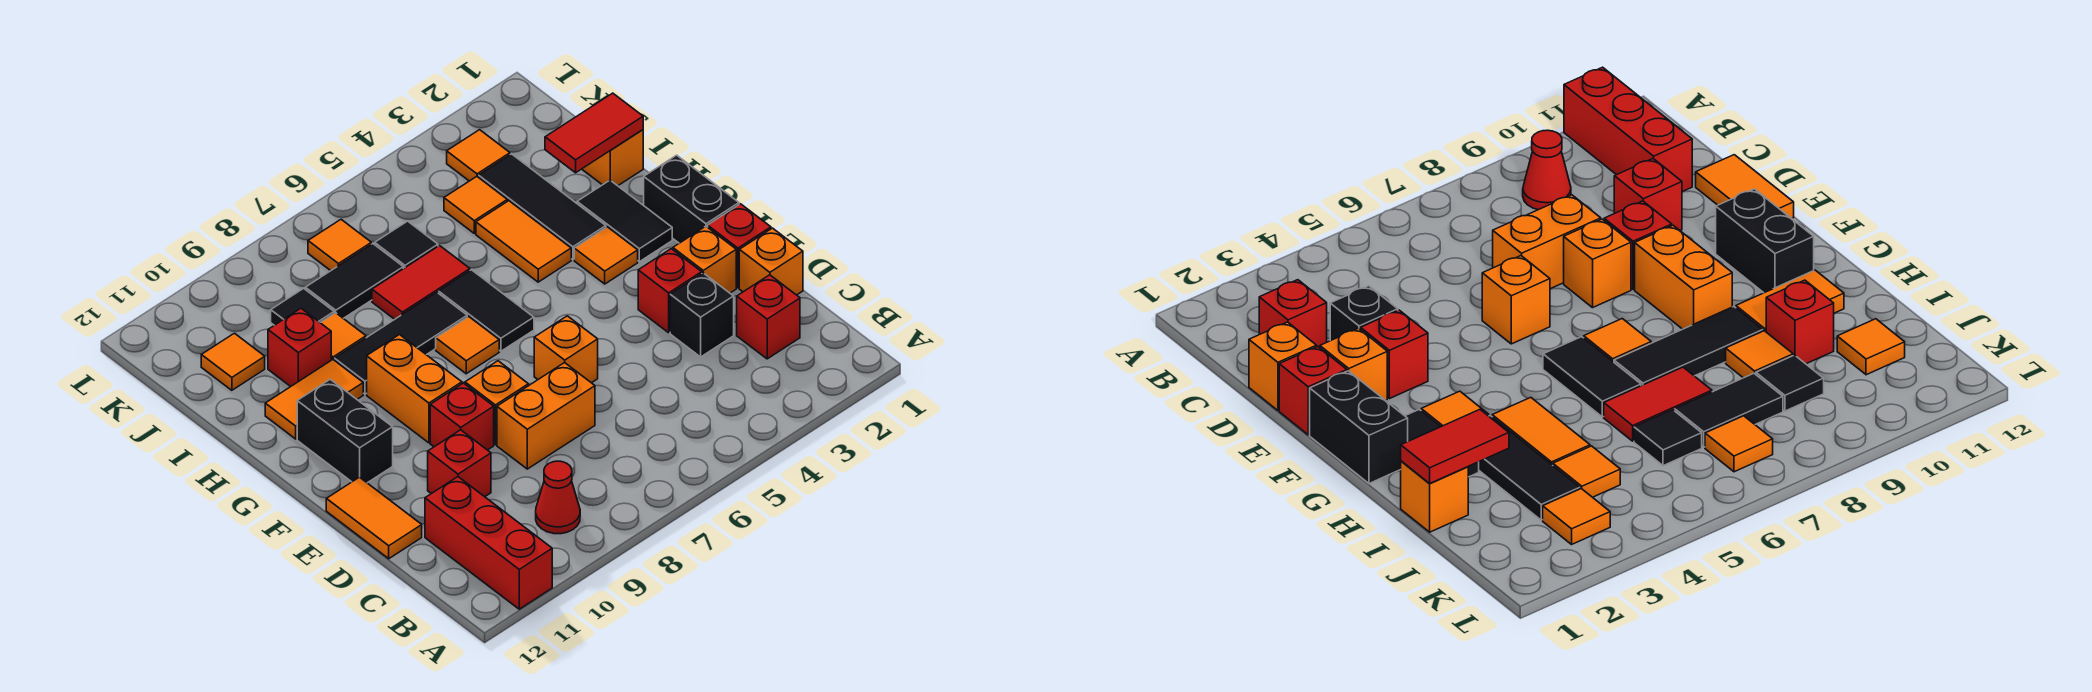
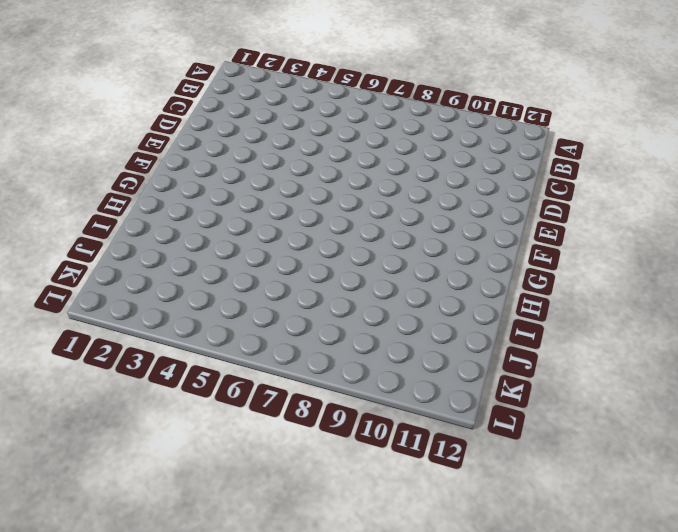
none -> red brick A11:C11 level 1
none -> red cone B9 level 1
none -> red brick C2 level 1
none -> orange brick D1 level 1

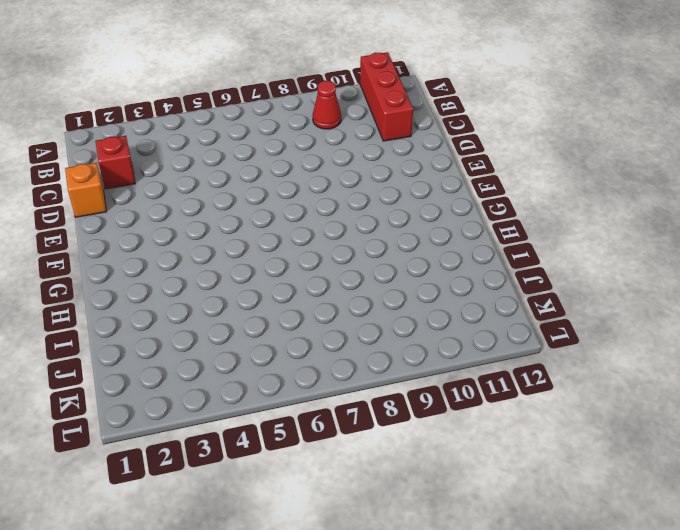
none -> black brick D3 level 1
none -> orange brick D7:D8 level 1
none -> red brick D10 level 1
none -> orange tile D12:E12 level 1

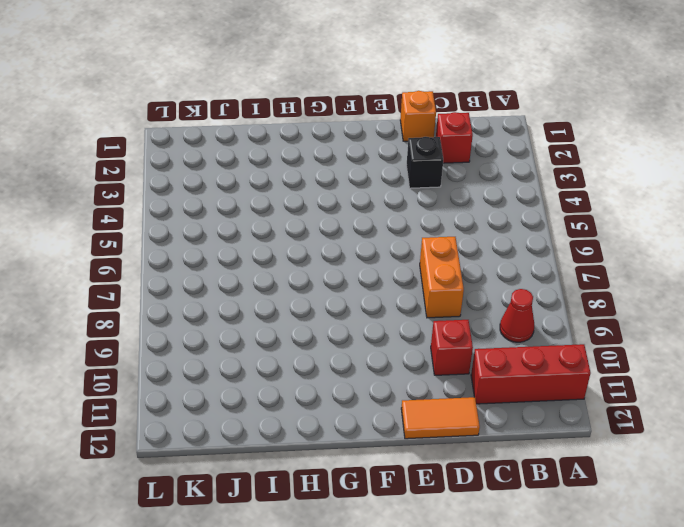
none -> red brick E1 level 1
none -> orange brick E2 level 1
none -> red brick E3 level 1
none -> orange brick E6 level 1

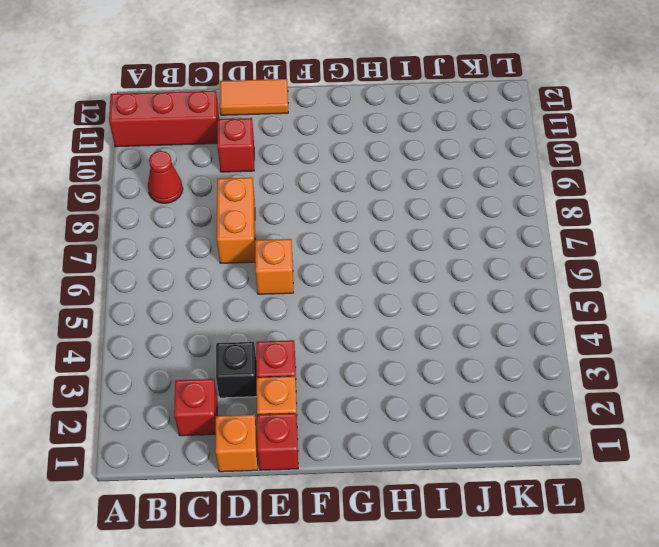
none -> orange brick E8 level 1
none -> red brick E9 level 1
none -> black brick F1:G1 level 1
none -> orange brick F9:G9 level 1

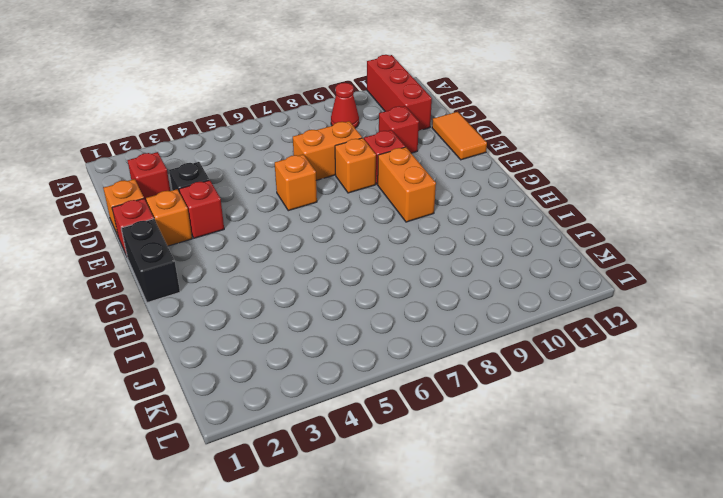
none -> black brick F11:G11 level 1
none -> black tile G2:H2 level 1
none -> orange tile G3 level 1
none -> black tile G6:H6 level 1

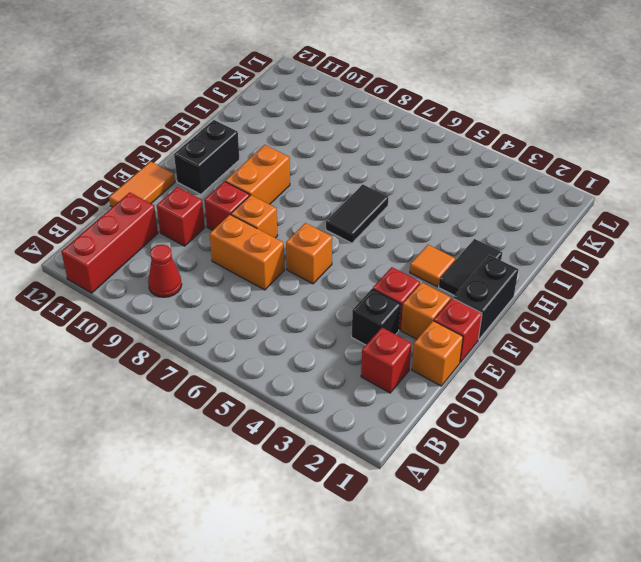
none -> orange tile G7 level 1
none -> black tile H3:J3 level 1
none -> orange tile H4:I4 level 1
none -> black tile H7:H9 level 1

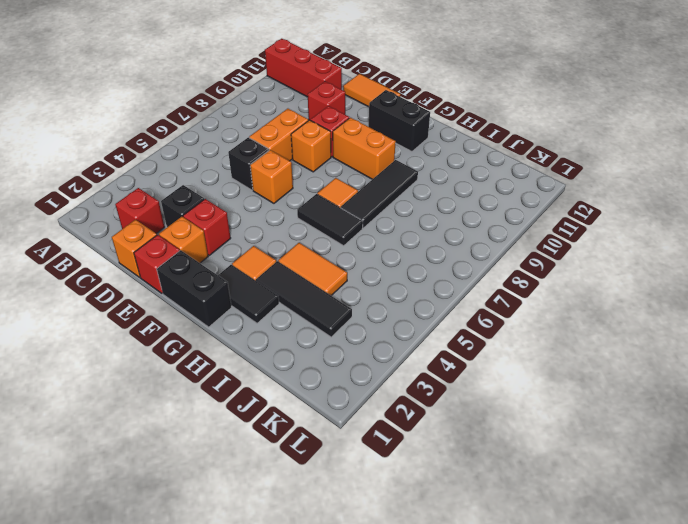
black brick D6 level 1 -> none
none -> red cone B9 level 1
none -> orange tile H10:H11 level 1
none -> orange brick I1 level 1
none -> red tile I6:I7 level 1

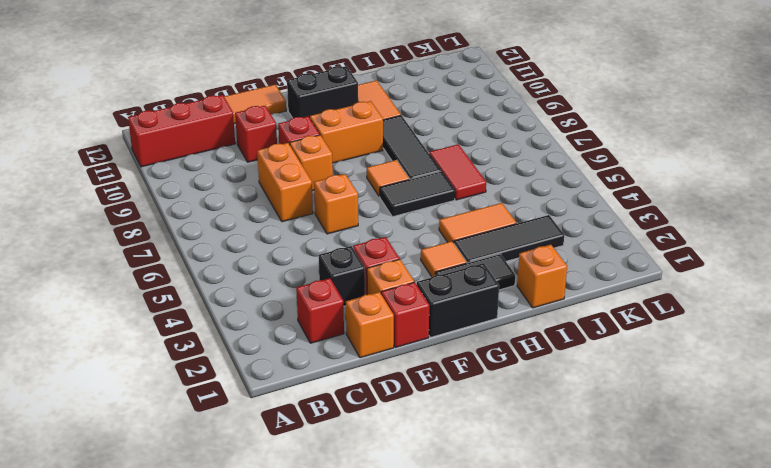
none -> red cone B9 level 1
none -> orange tile I9 level 1
none -> red brick I10 level 1
none -> orange tile J4 level 1

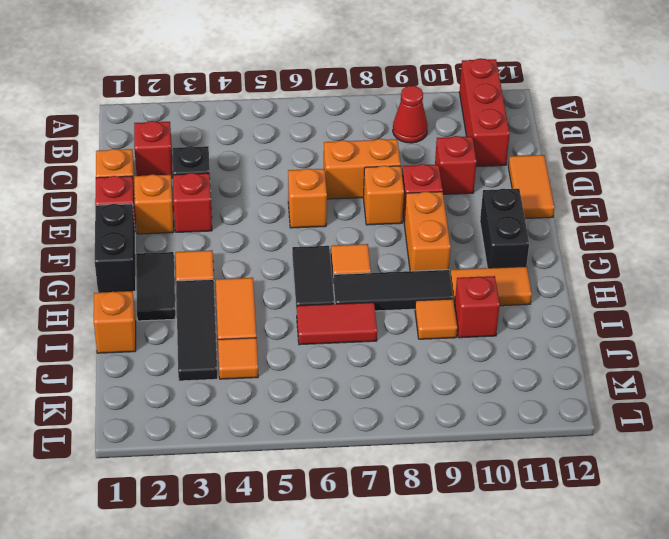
none -> black tile J6 level 1
none -> black tile J7:J8 level 1
none -> black tile J9 level 1
none -> orange tile J11 level 1

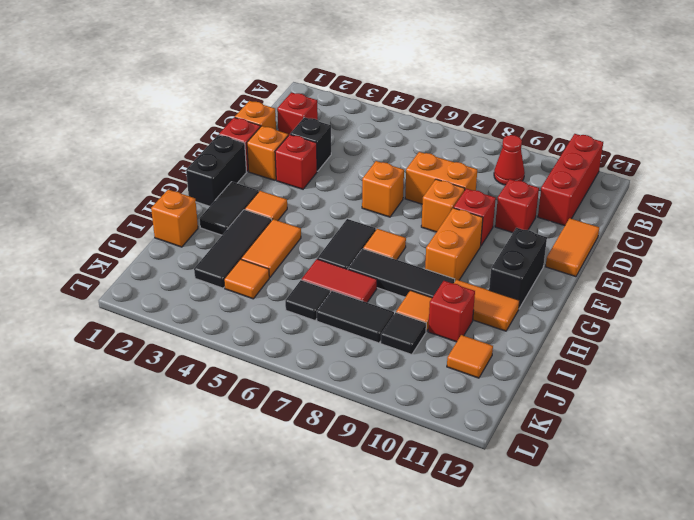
none -> orange tile K3 level 1
none -> orange tile K7 level 1
none -> red tile I1:I2 level 2

